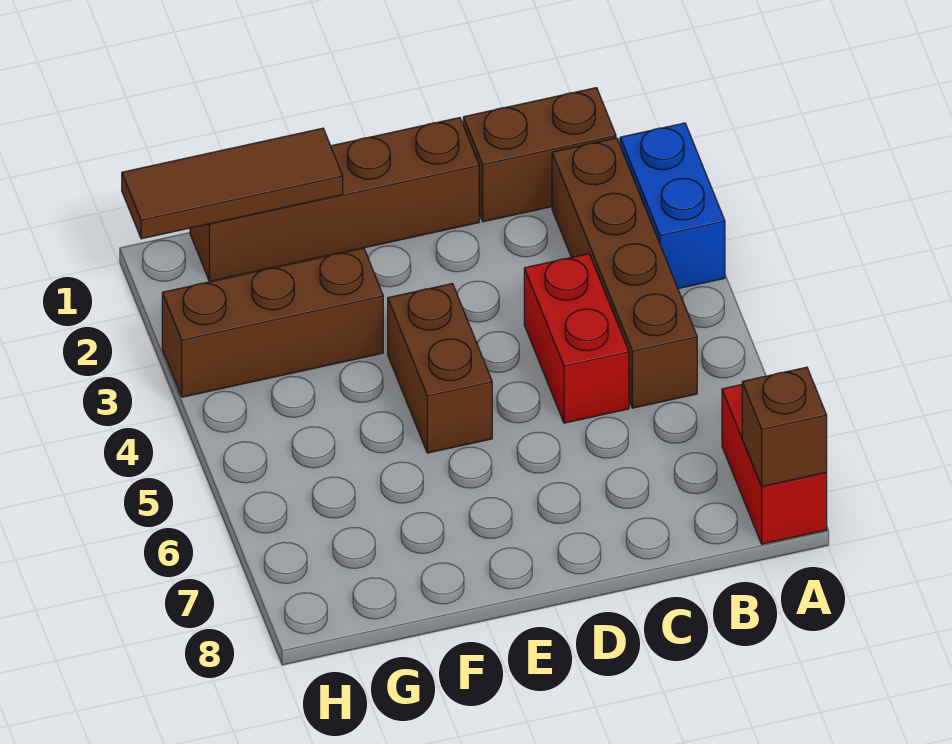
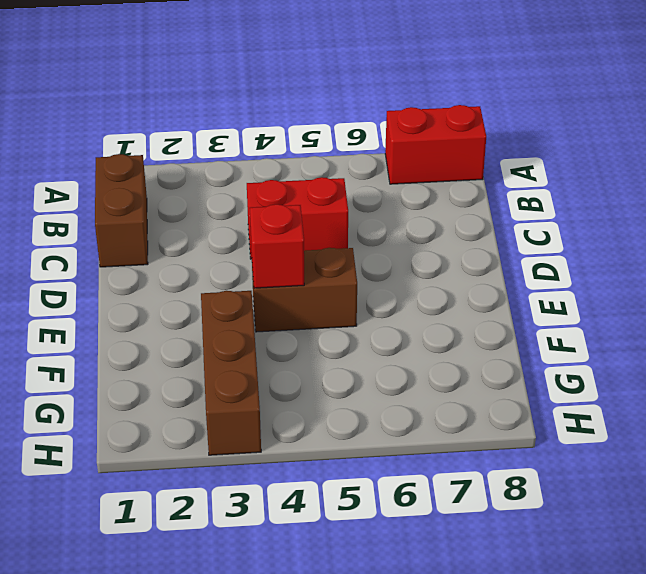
red brick E4 level 2 -> none
none -> blue brick A2:A3 level 1
none -> brown brick B2:B5 level 1

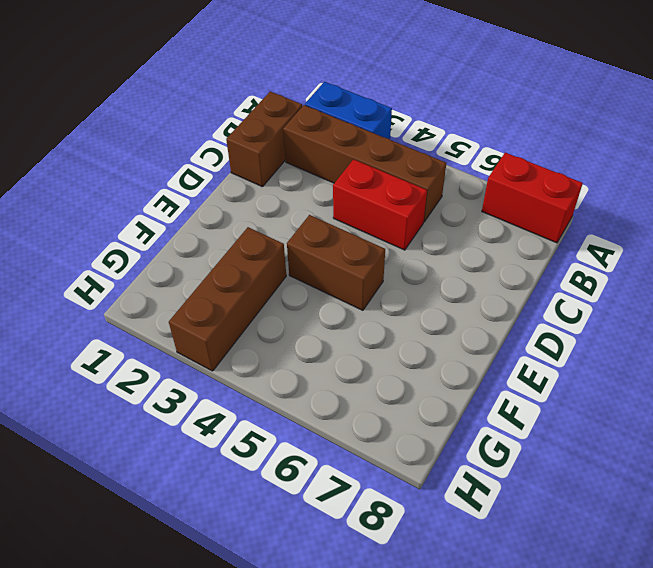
none -> brown brick D1:G1 level 1
none -> brown brick A8 level 2

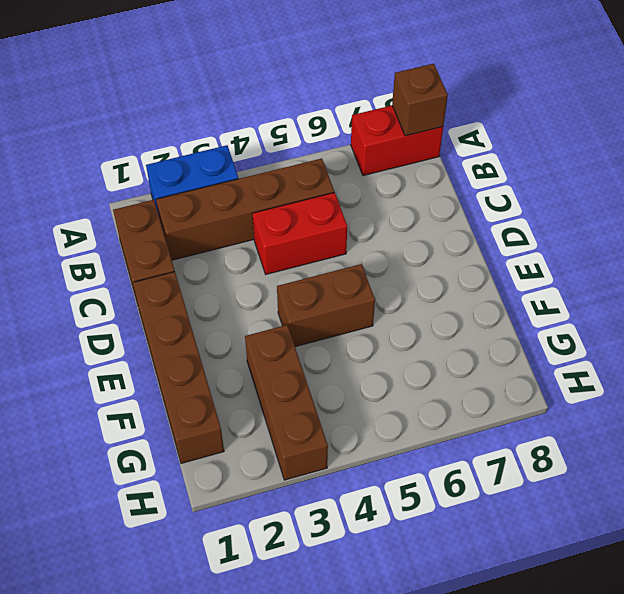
none -> brown tile F1:H1 level 2

